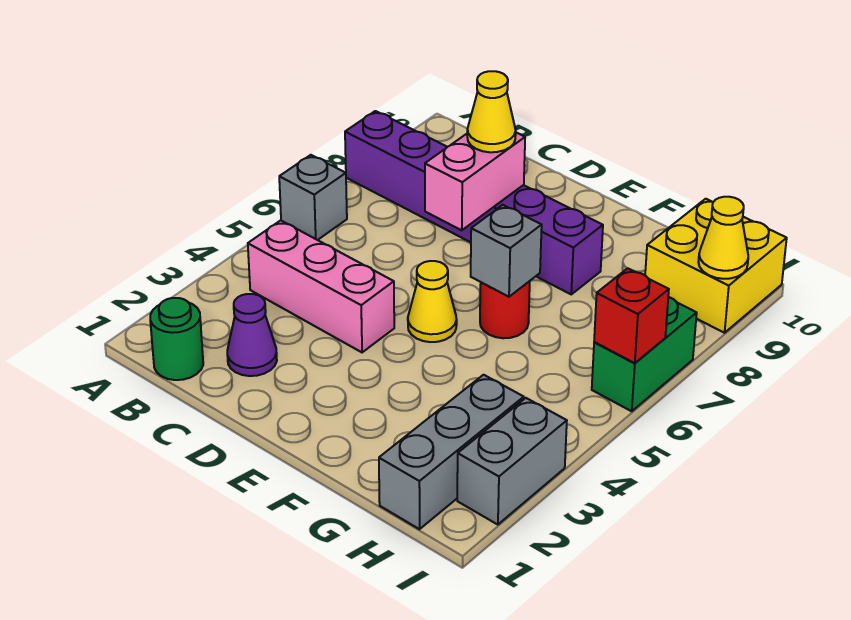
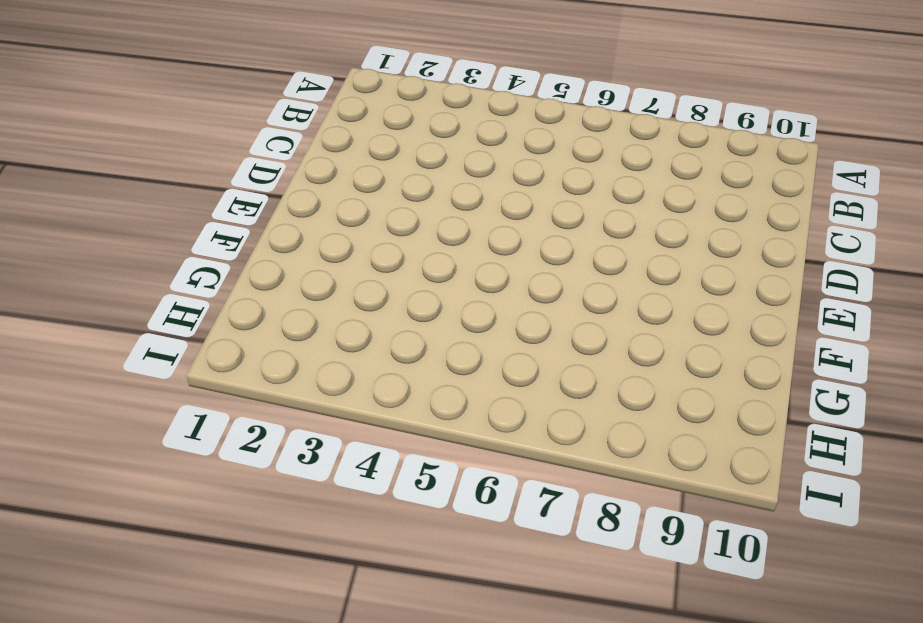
none -> grey brick A6 level 1
none -> purple brick A8:F8 level 1
none -> green round brick B1 level 1

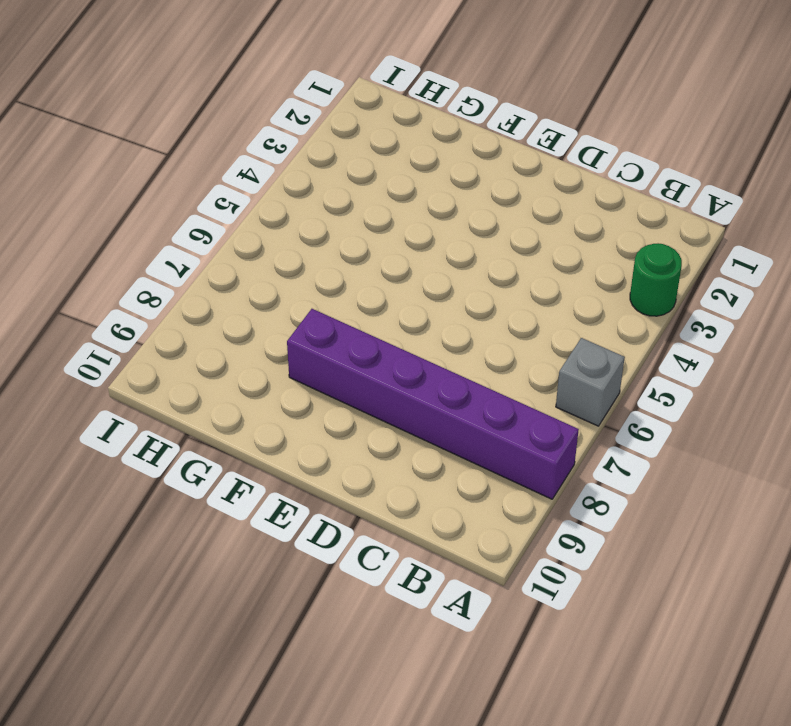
green round brick A3 level 1 -> green round brick B1 level 1
none -> pink brick B4:D4 level 1
none -> purple cone C2 level 1
none -> yellow cone E5 level 1

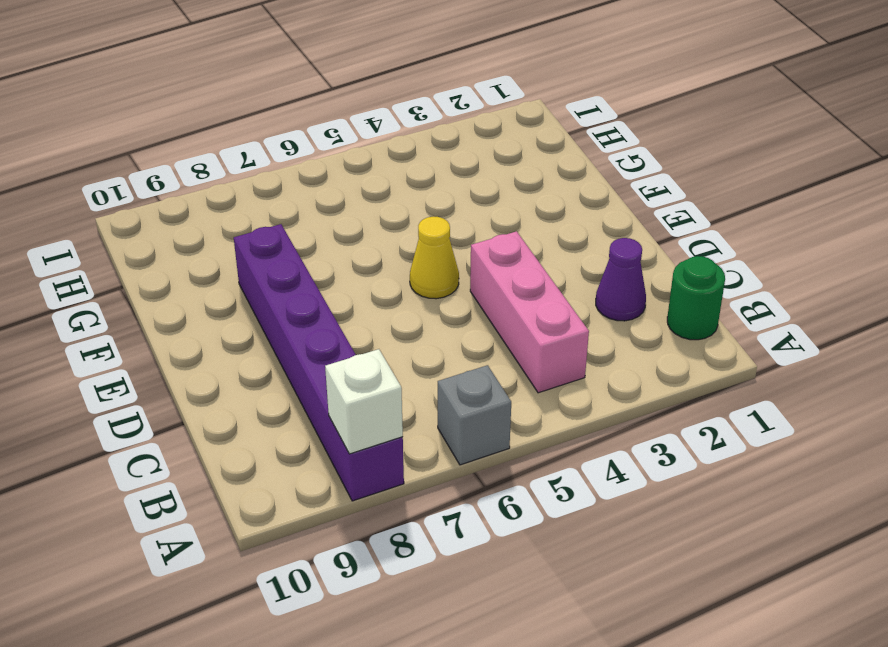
white brick A8 level 2 -> none
none -> red round brick F6 level 1
none -> grey brick H1:H3 level 1
none -> yellow brick H9:I10 level 1

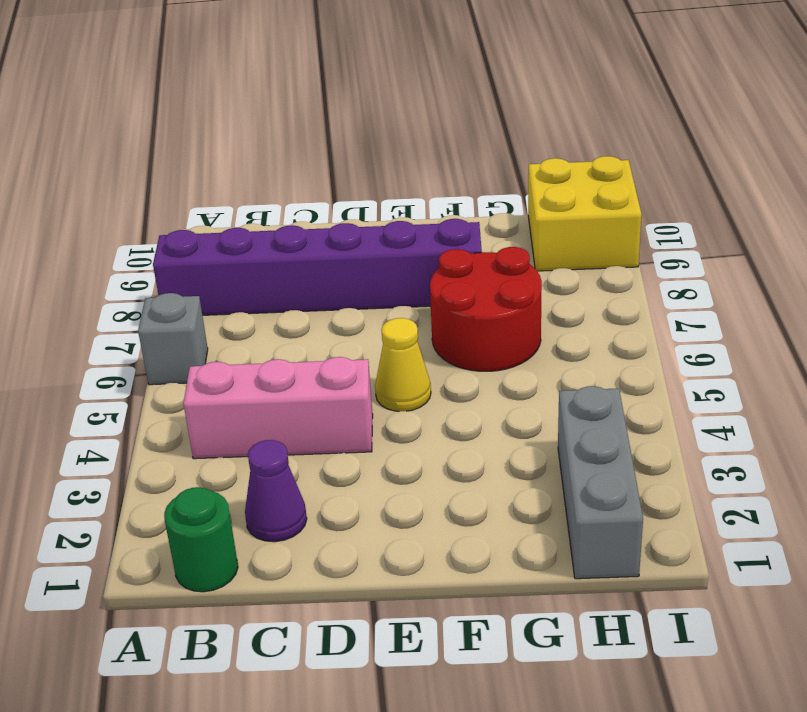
red round brick F6:G7 level 1 -> red round brick F6 level 1
none -> grey brick I2:I3 level 1
none -> green brick I6:I7 level 1
none -> pink brick D7:D8 level 2

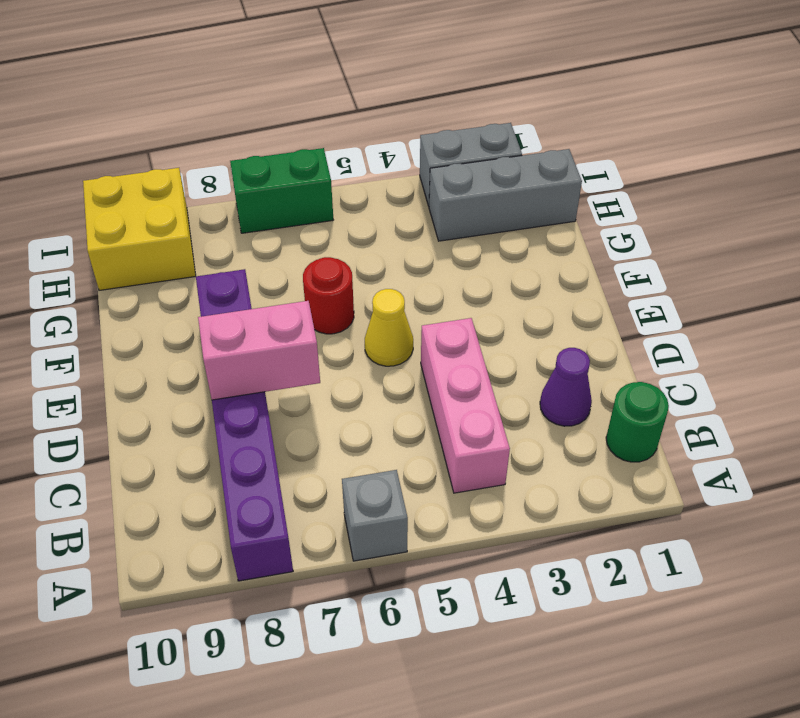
none -> grey brick F6 level 2
none -> red brick I6 level 2
none -> yellow cone I9 level 2

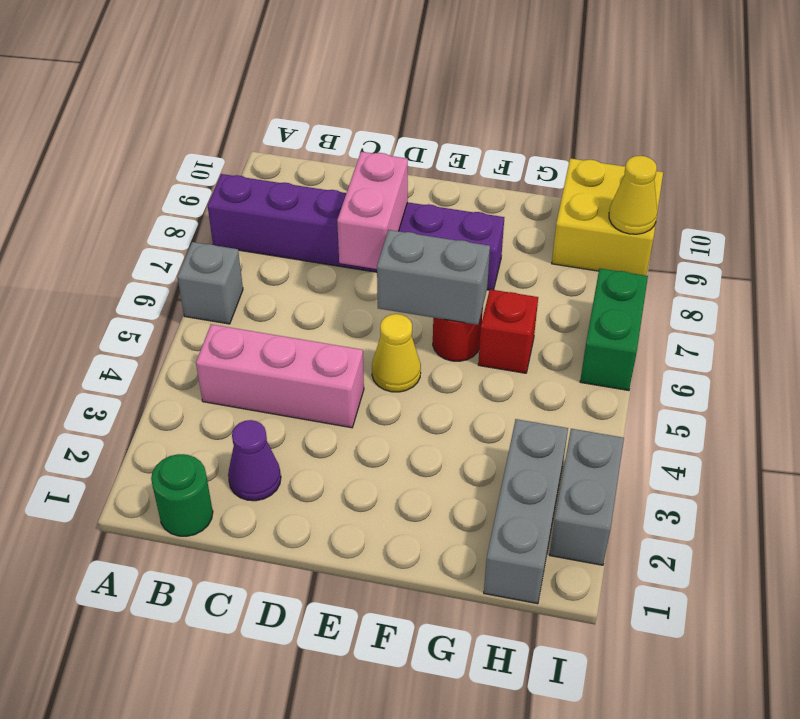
grey brick E6:F6 level 2 -> grey brick F6 level 2
red brick G6 level 1 -> red brick I6 level 2
none -> yellow cone D8 level 3

